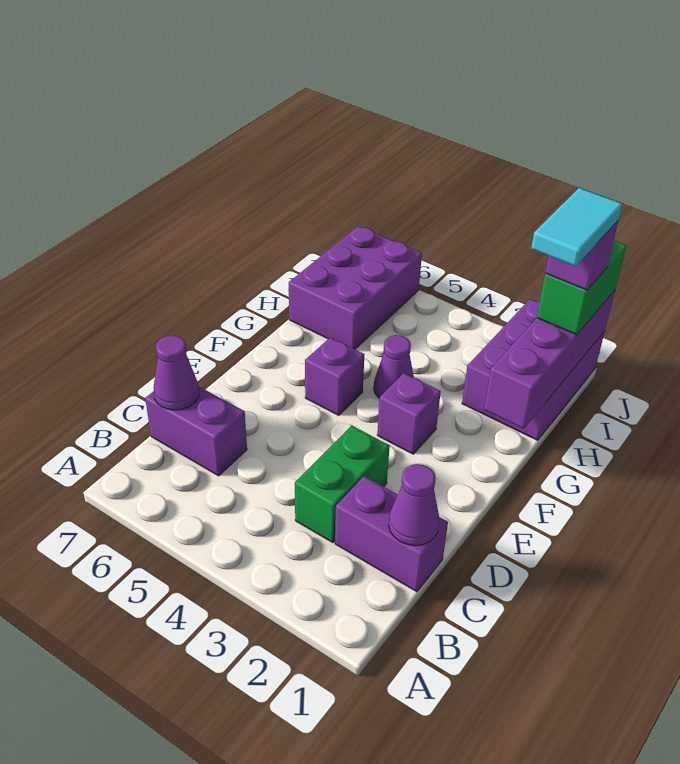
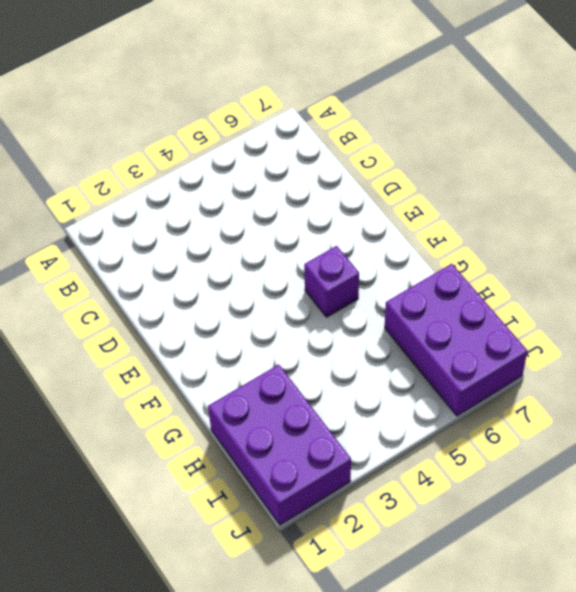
none -> purple brick C1:C2 level 1
none -> green brick C3:D3 level 1
none -> purple brick C6:C7 level 1

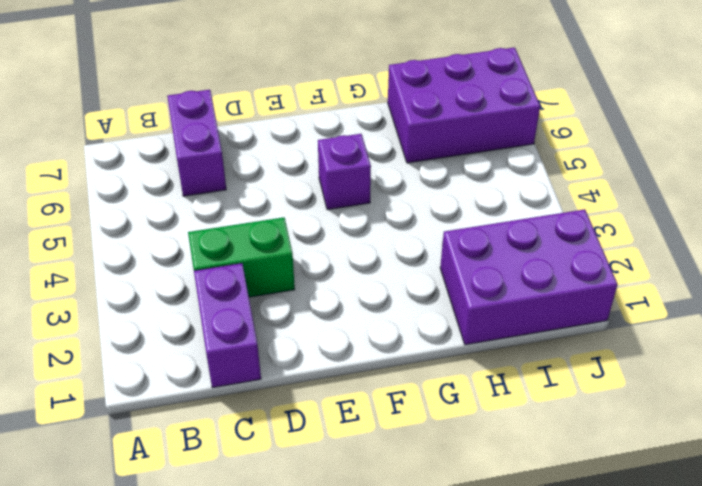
none -> purple brick F3 level 1
none -> purple cone G4 level 1
none -> purple cone C1 level 2

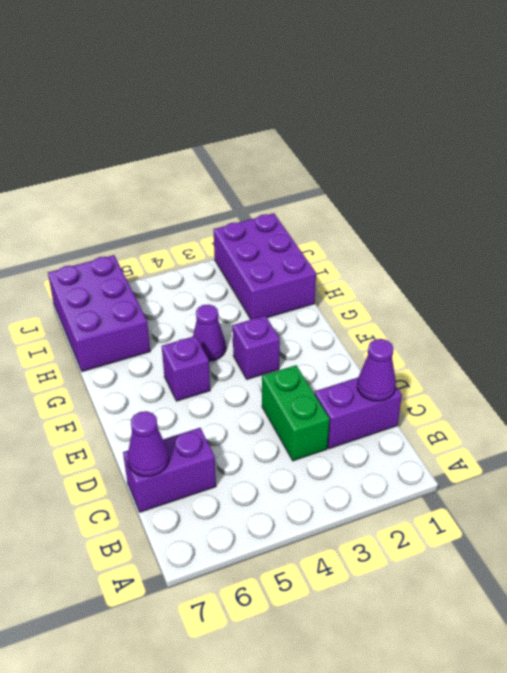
none -> purple brick G1:J1 level 2
none -> green brick I1:J1 level 3
none -> purple brick I1 level 4

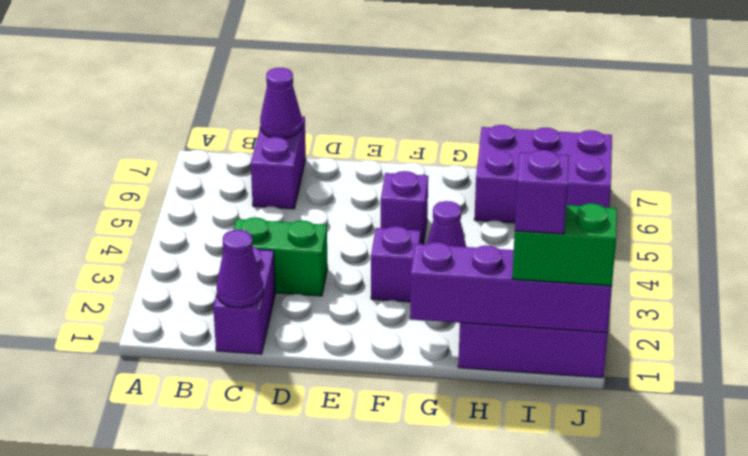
none -> cyan tile H1:I1 level 5

